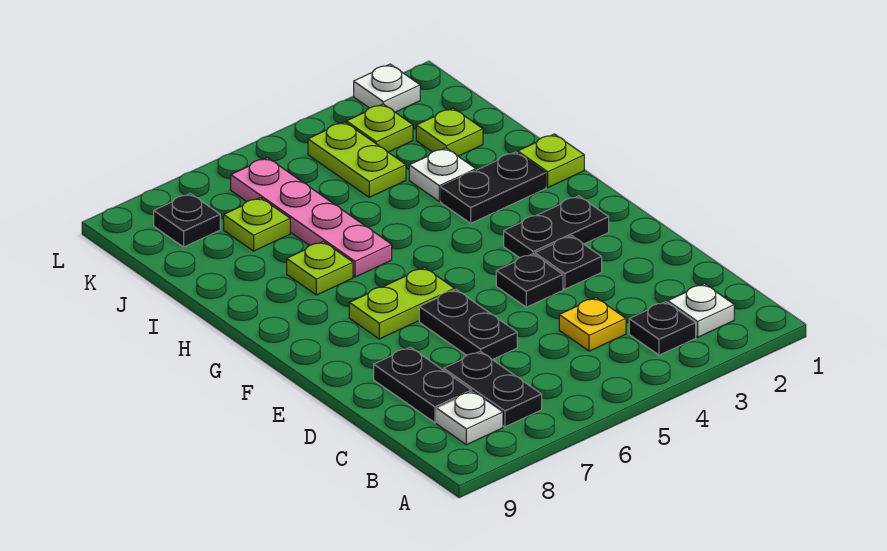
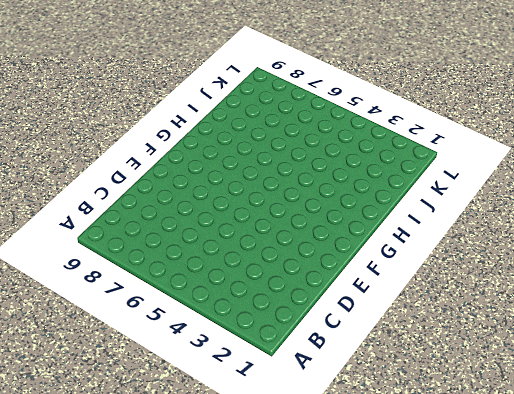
none -> white plate B2 level 1
none -> black plate B3 level 1
none -> black plate B7:C7 level 1

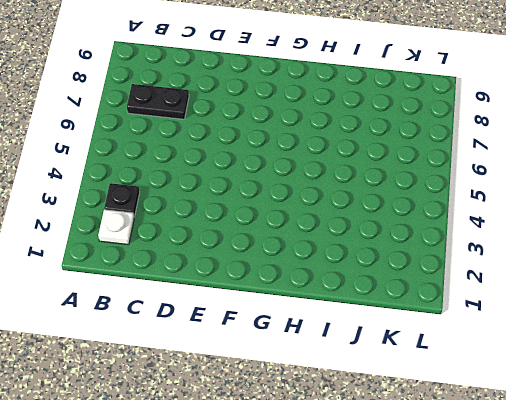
none -> white plate B8 level 1
none -> yellow plate C4 level 1
none -> black plate C8:D8 level 1

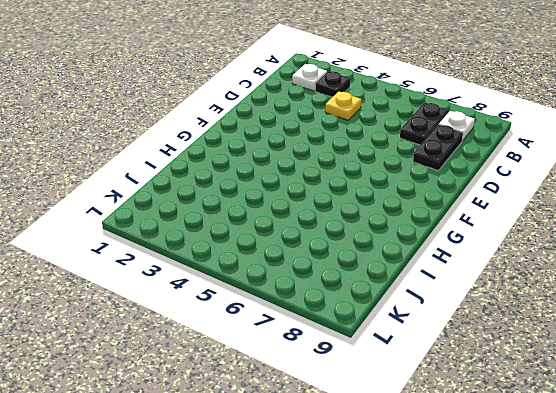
none -> black plate D6:E6 level 1
none -> black plate E3 level 1
none -> black plate E4 level 1

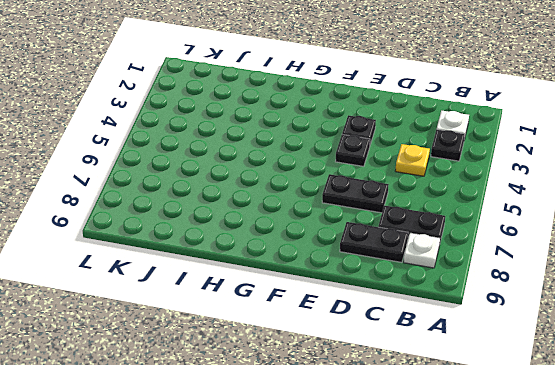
none -> black plate F2:F3 level 1
none -> lime plate F6:F7 level 1
none -> lime plate H1 level 1

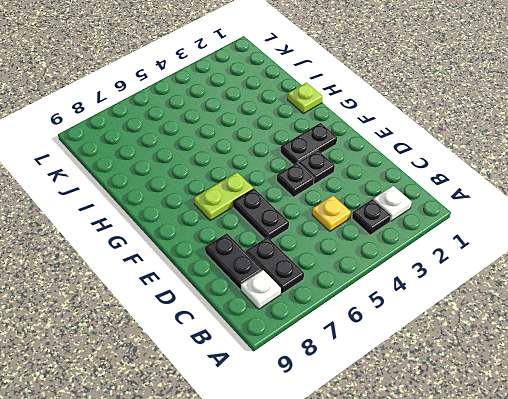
none -> black plate H2:H3 level 1
none -> pink plate H6:K6 level 1
none -> lime plate H7 level 1

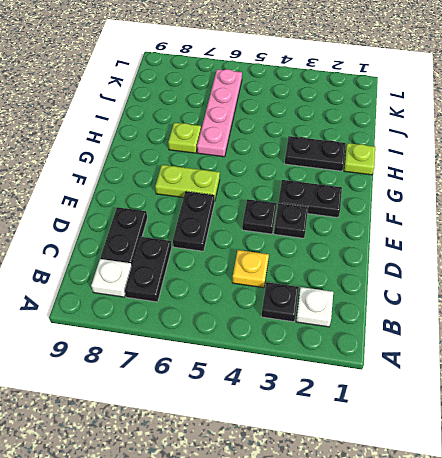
none -> white plate I3 level 1
none -> lime plate J2 level 1
none -> lime plate J4:K4 level 1

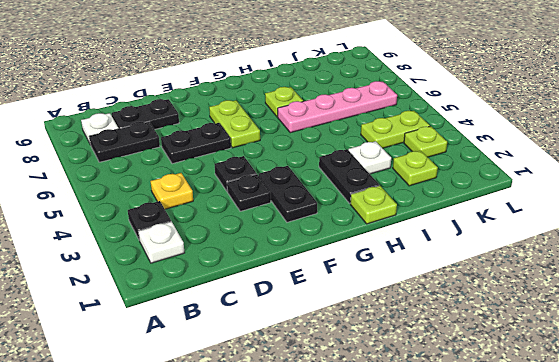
none -> lime plate J7 level 1
none -> black plate K8 level 1
none -> white plate L2 level 1

